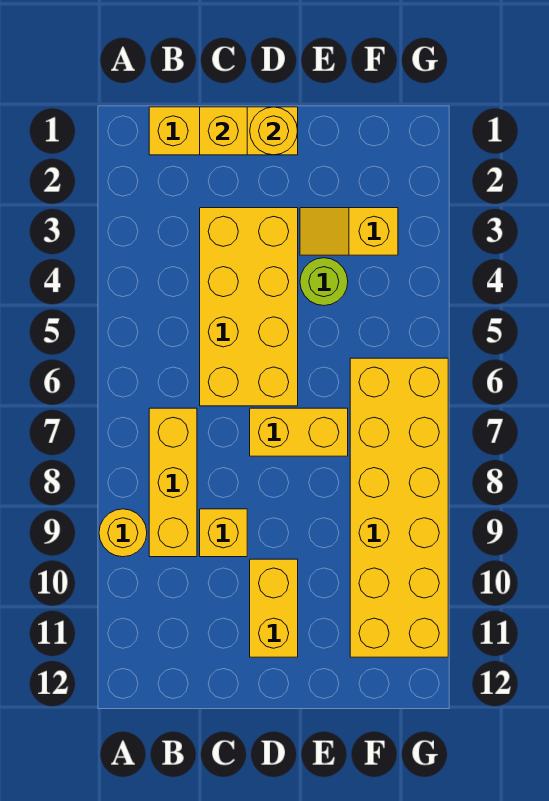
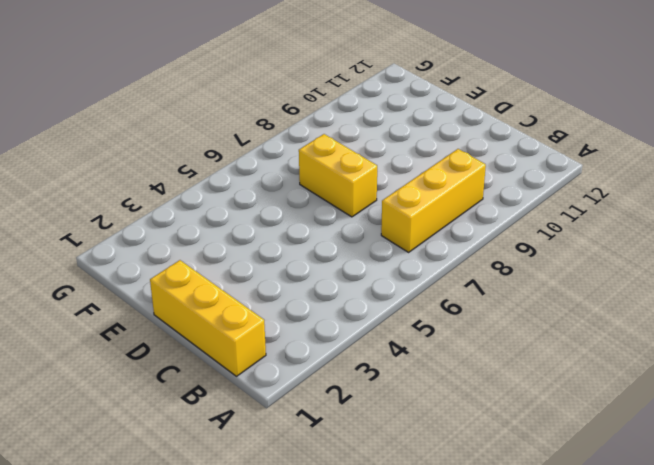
none -> yellow round brick A9 level 1
none -> yellow brick C3:D6 level 1
none -> yellow brick C9 level 1

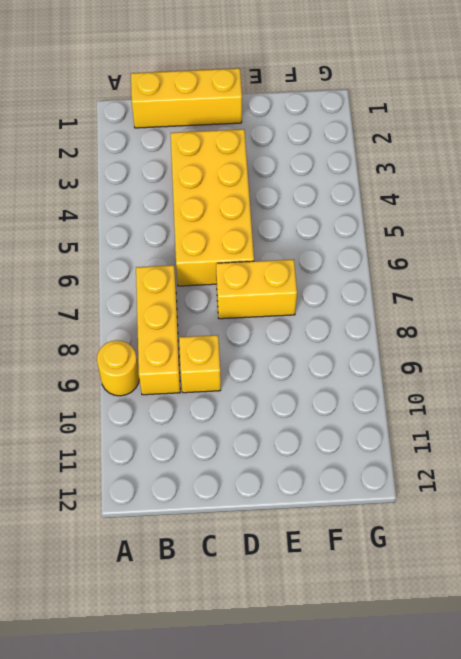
none -> yellow brick D10:D11 level 1
none -> yellow slope E3:F3 level 1 top F
none -> lime round brick E4 level 1

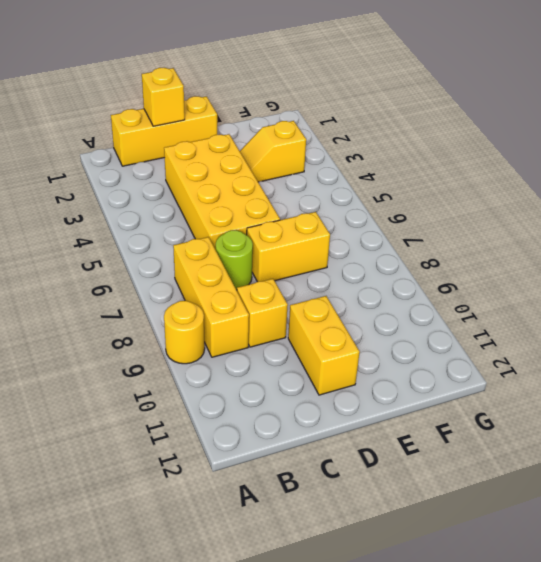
lime round brick C7 level 1 -> lime round brick E4 level 1
none -> yellow brick F6:G11 level 1
none -> yellow round brick D1 level 2

